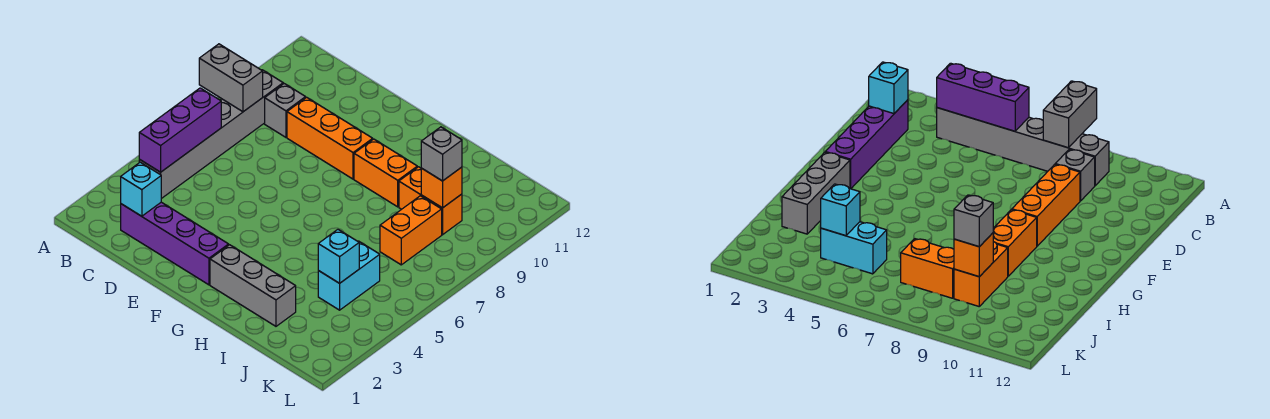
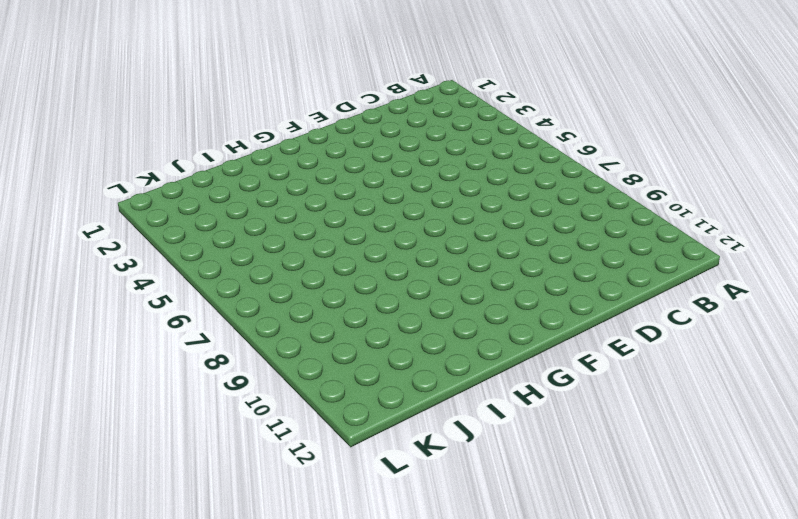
none -> grey brick B4:B9 level 1
none -> purple brick C2:F2 level 1
none -> grey brick C9 level 1

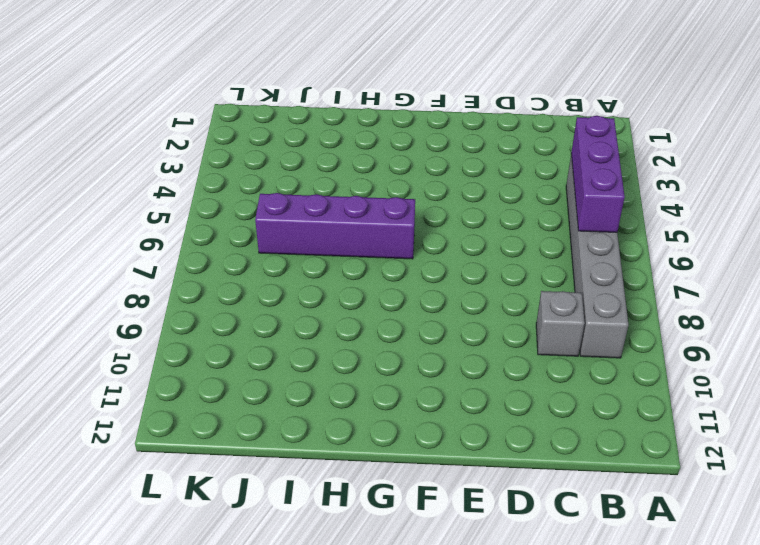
purple brick G6:J6 level 1 -> purple brick C2:F2 level 1
none -> orange brick D9:F9 level 1
none -> grey brick G2:I2 level 1
none -> orange brick G9:H9 level 1

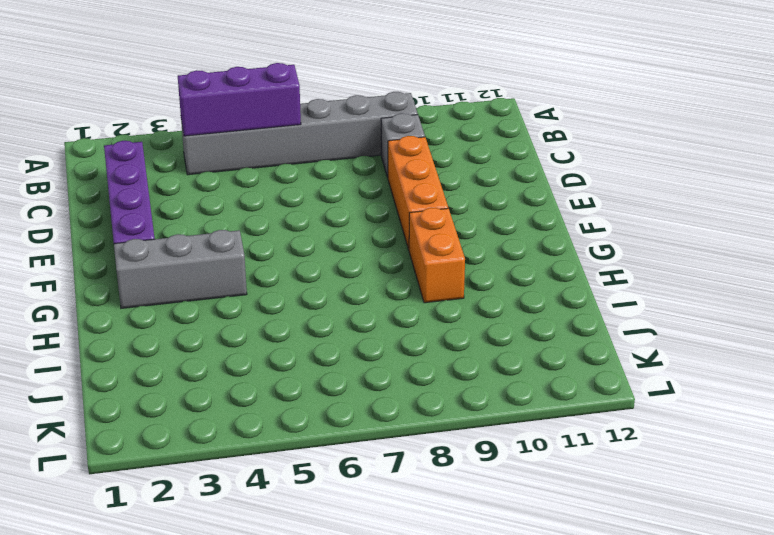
grey brick G2:G4 level 1 -> grey brick G2:I2 level 1
none -> orange brick I9:J9 level 1
none -> cyan brick J4:J5 level 1
none -> orange brick J7:J8 level 1

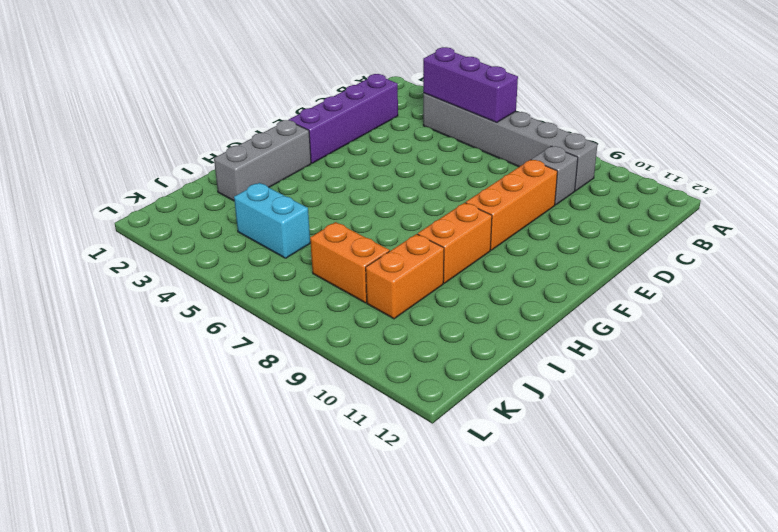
none -> grey brick A8:B8 level 2
none -> cyan brick C2 level 2
none -> cyan brick J4 level 2

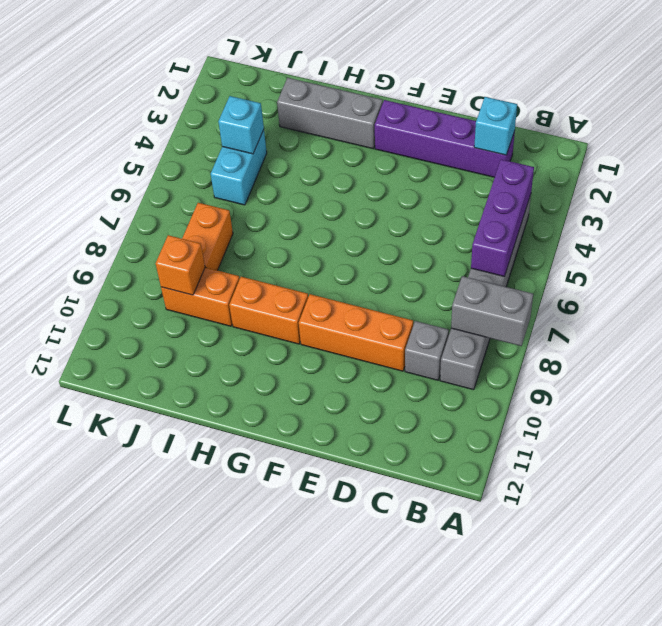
none -> grey brick J9 level 3

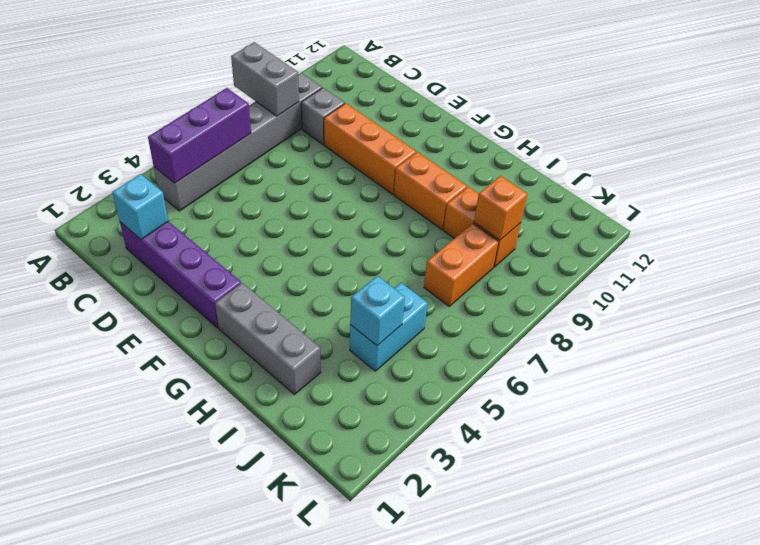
none -> grey brick J9 level 3

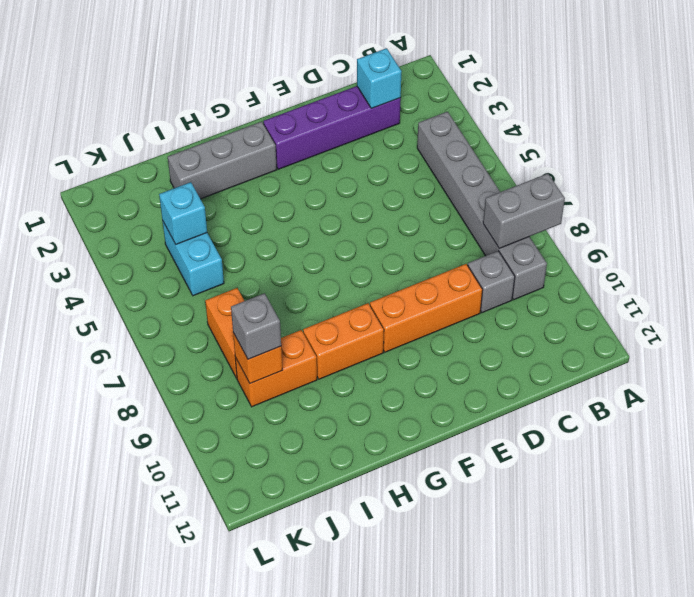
none -> purple brick B4:B6 level 2

